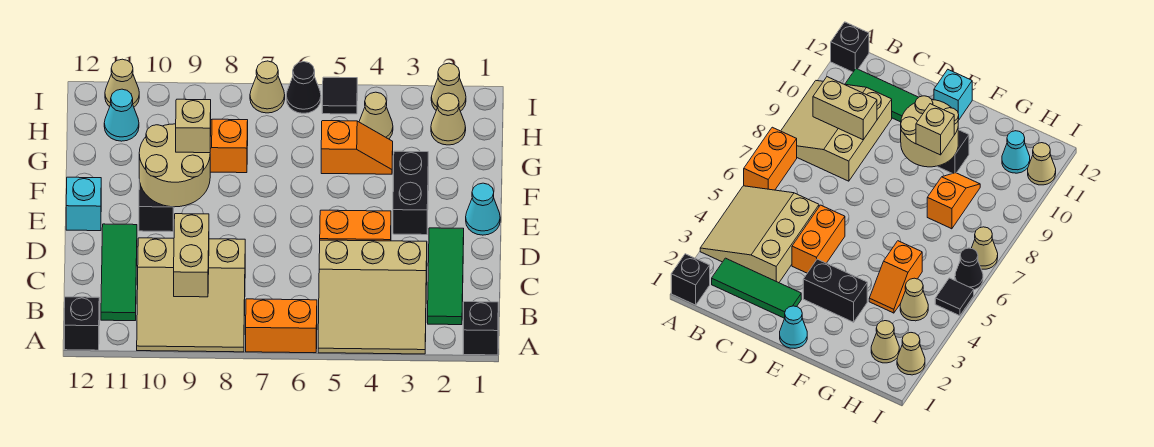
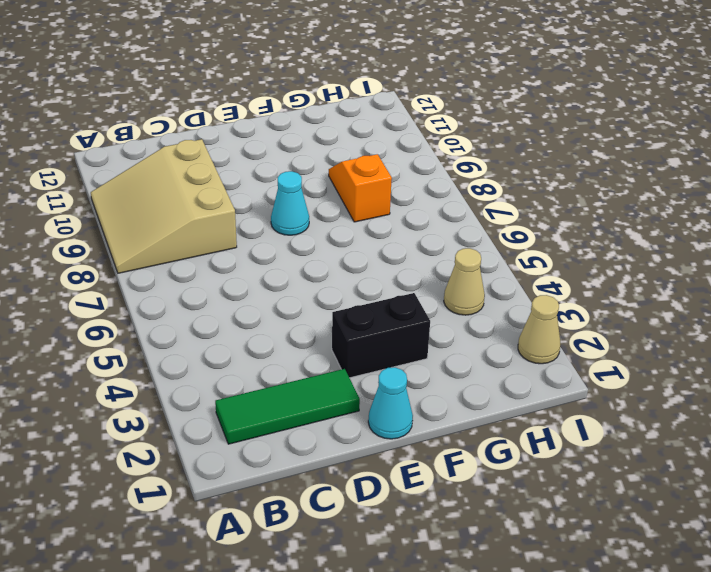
cyan cone E8 level 1 -> cyan cone H11 level 1
none -> black brick A1 level 1
none -> tan slope A3:C5 level 1 top C
none -> orange brick A6:A7 level 1

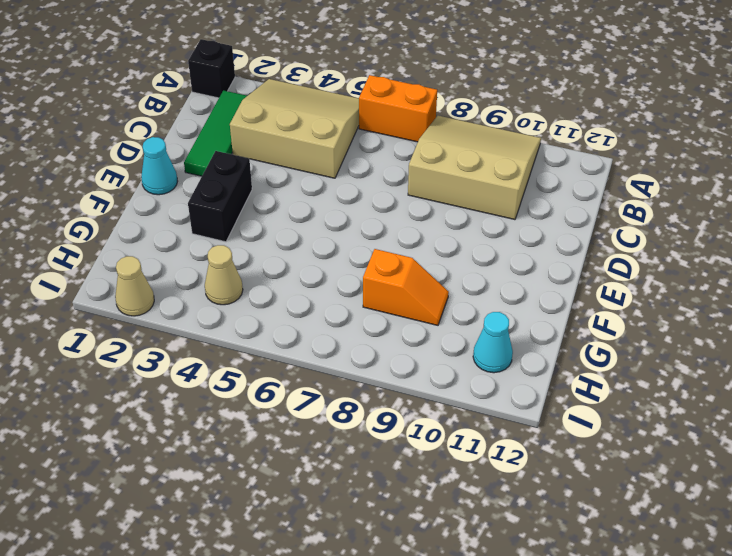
none -> black brick A12 level 1
none -> green tile B11:D11 level 1
none -> orange brick D4:D5 level 1

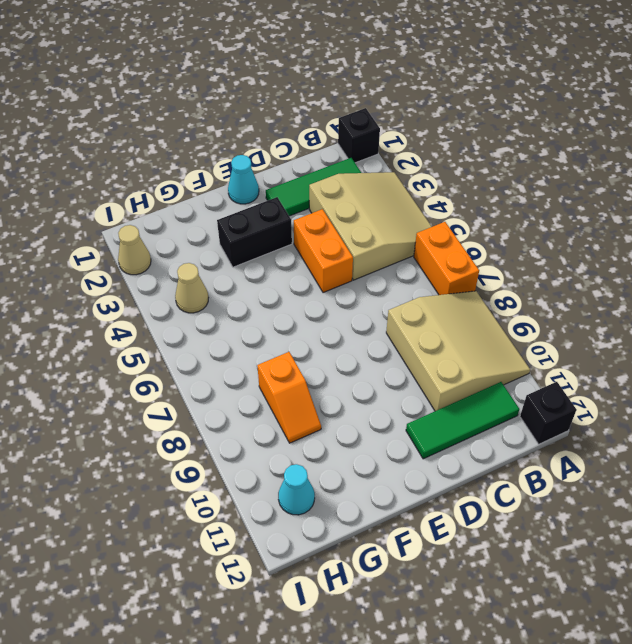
none -> black brick E10:F10 level 1
none -> cyan brick E12 level 1
none -> orange slope G4:G5 level 1 top 5

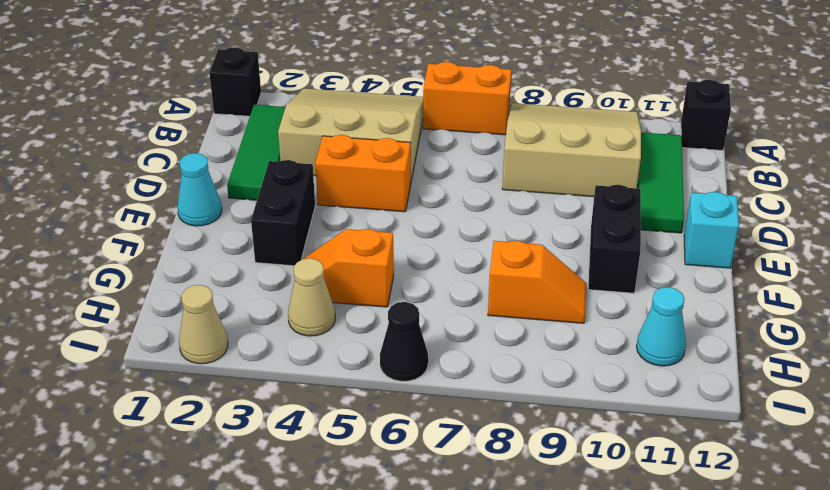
none -> tan cone H2 level 1
none -> black tile I5 level 1
none -> tan cone I7 level 1

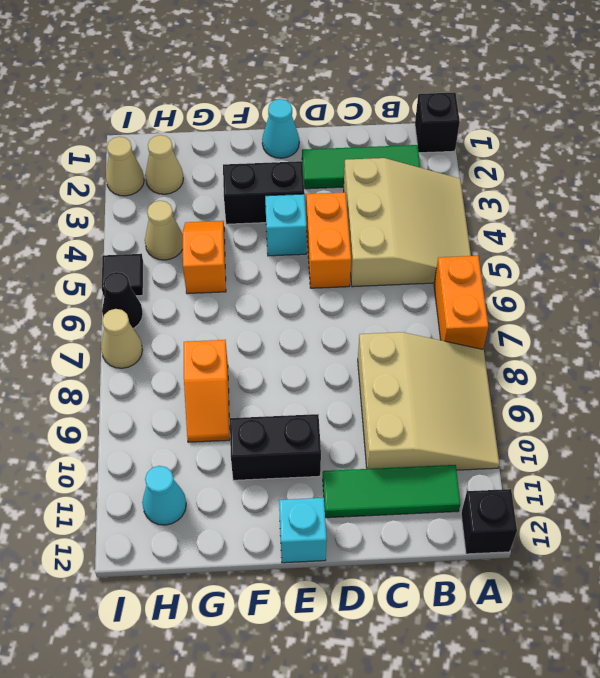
cyan brick E4 level 1 -> none
none -> tan cone I11 level 1
none -> tan brick B9:C9 level 2
none -> tan round brick E9:F10 level 2

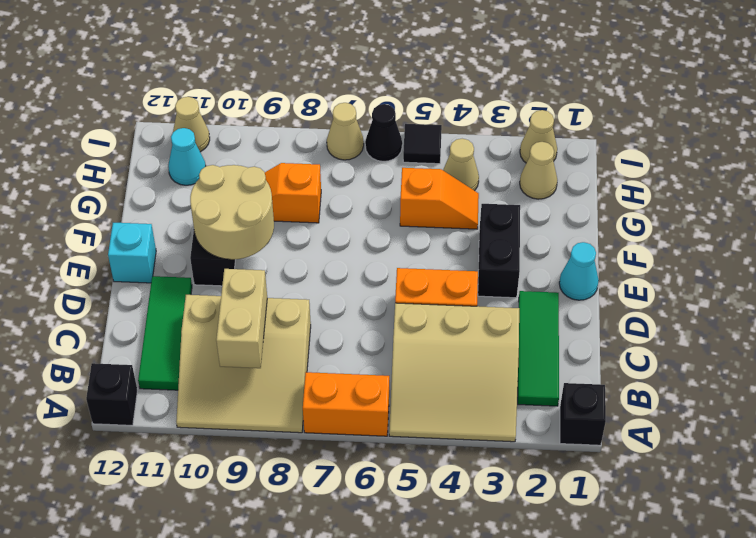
none -> tan brick F9 level 3

